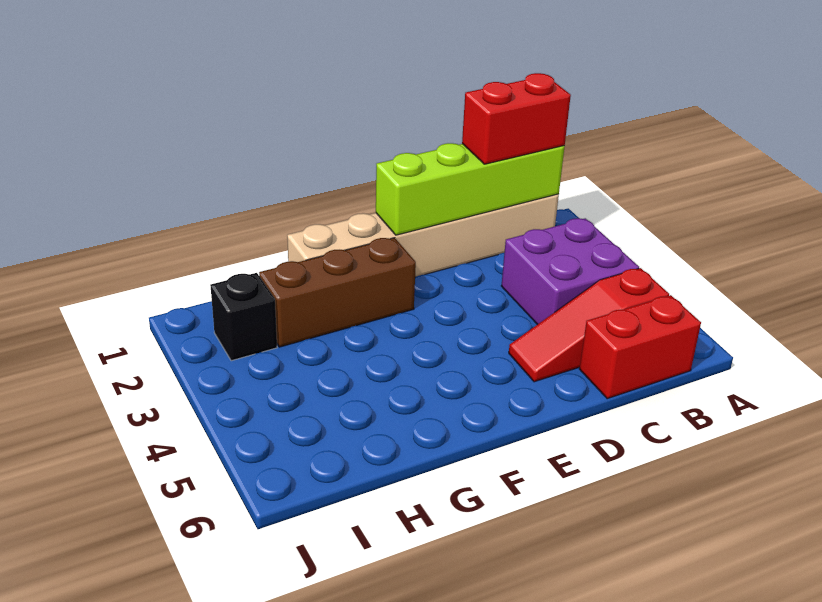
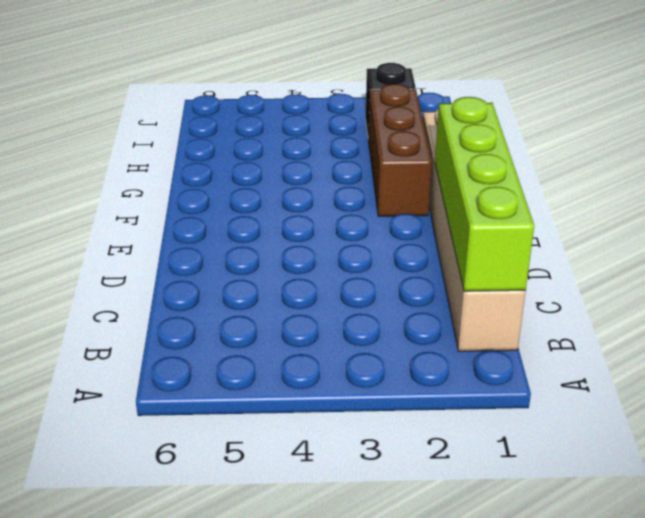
none -> purple brick B3:C4 level 1
none -> red slope B5:D5 level 1 top B

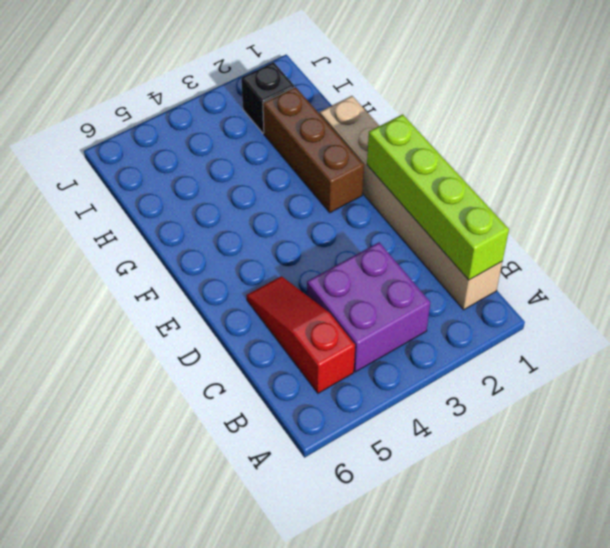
none -> red brick B6:C6 level 1
none -> red brick B1:C1 level 3

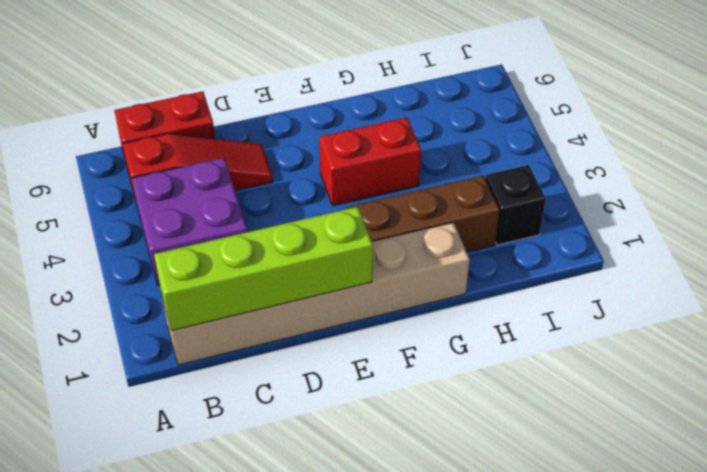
red brick F4:G4 level 1 -> red brick B1:C1 level 3

